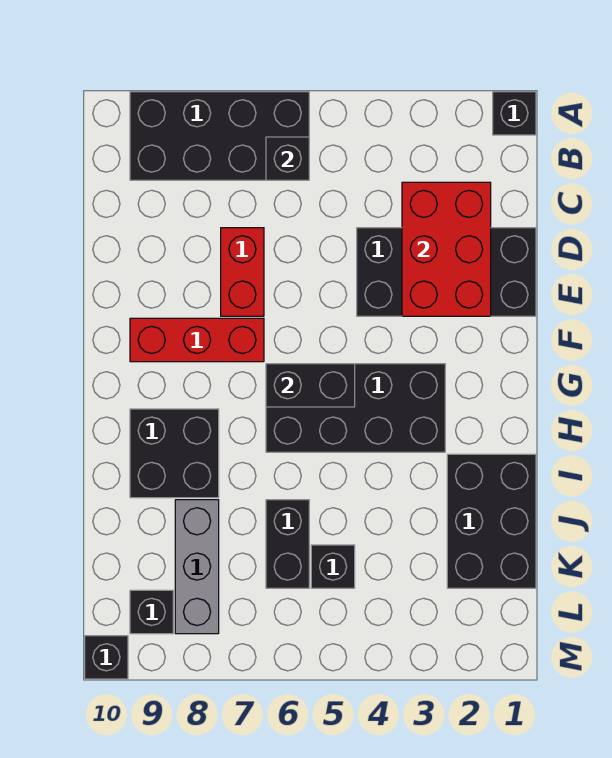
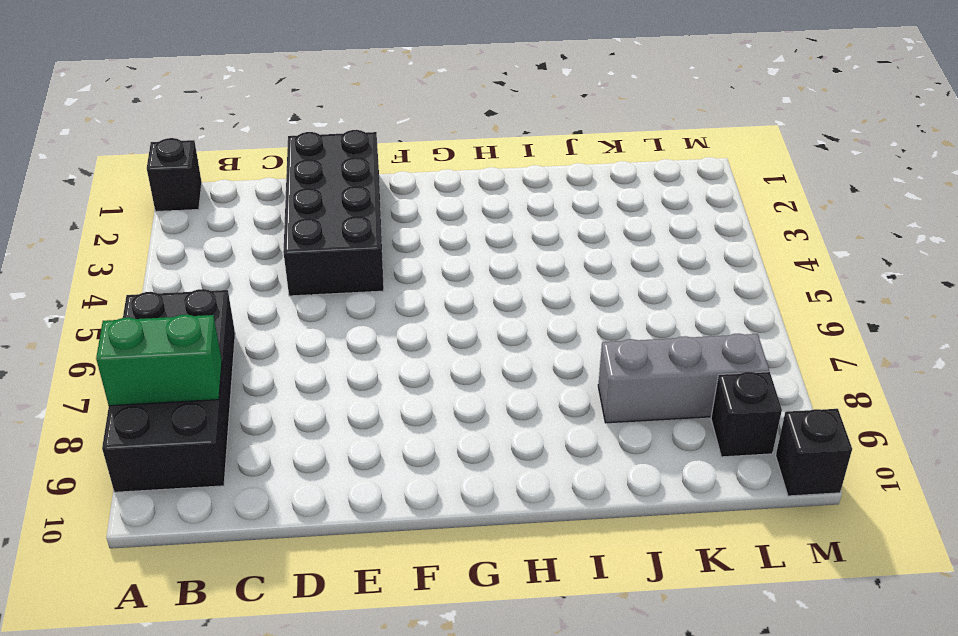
green brick A8:B8 level 2 -> none
none -> red brick D7:E7 level 1
none -> red brick F7:F9 level 1
none -> black brick G3:H6 level 1

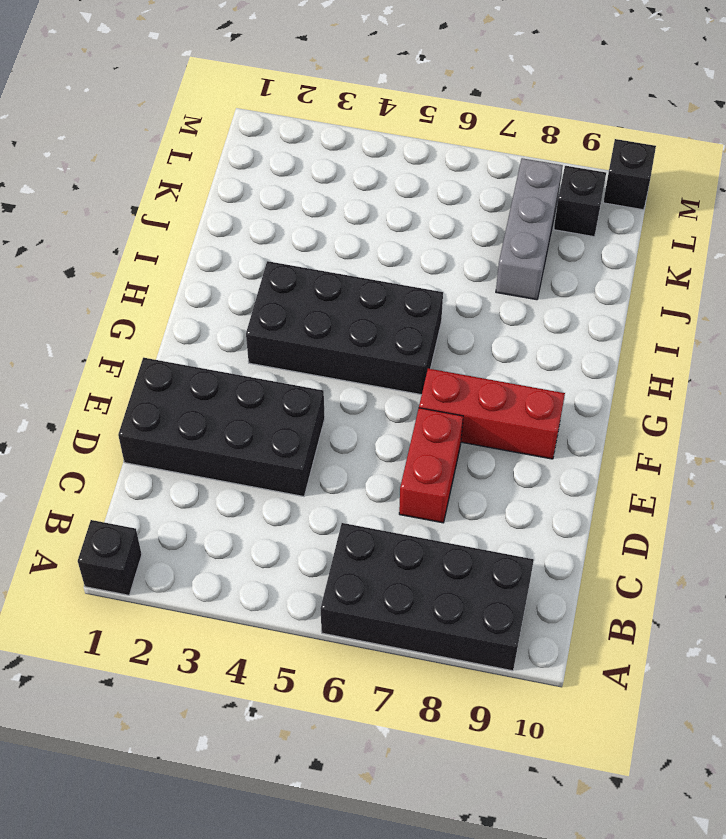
none -> black brick H8:I9 level 1
none -> black brick I1:K2 level 1
none -> black brick J6:K6 level 1

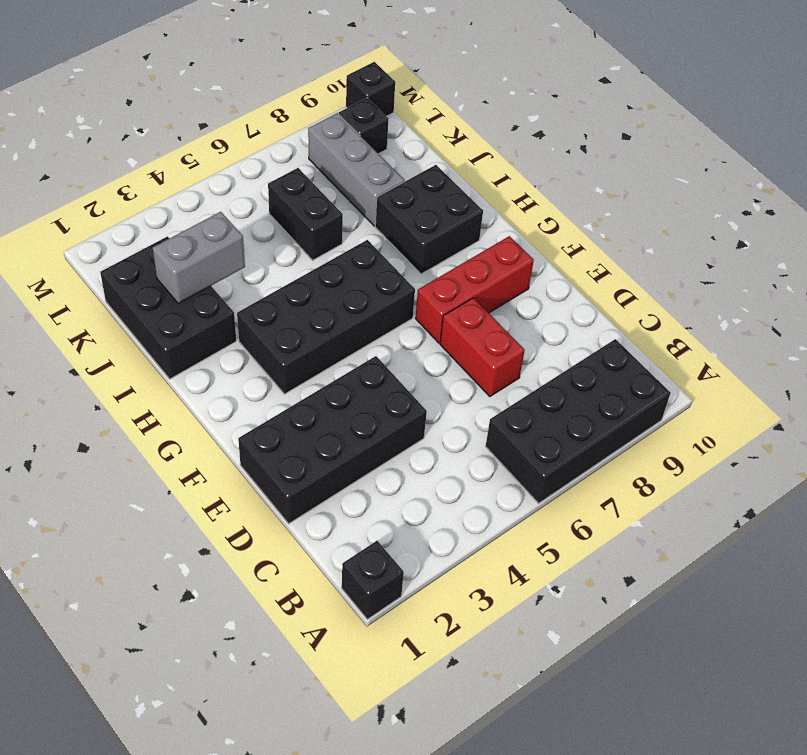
grey brick J2:J3 level 2 -> none
none -> black brick K5 level 1
none -> black brick B6 level 2
none -> red brick C2:E3 level 2

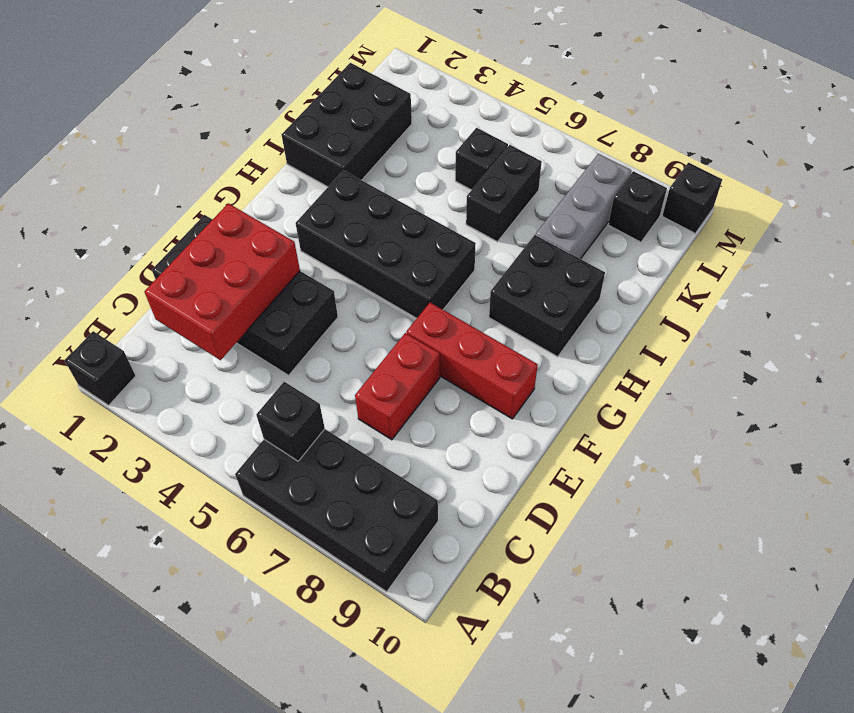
none -> black brick G5:G6 level 2

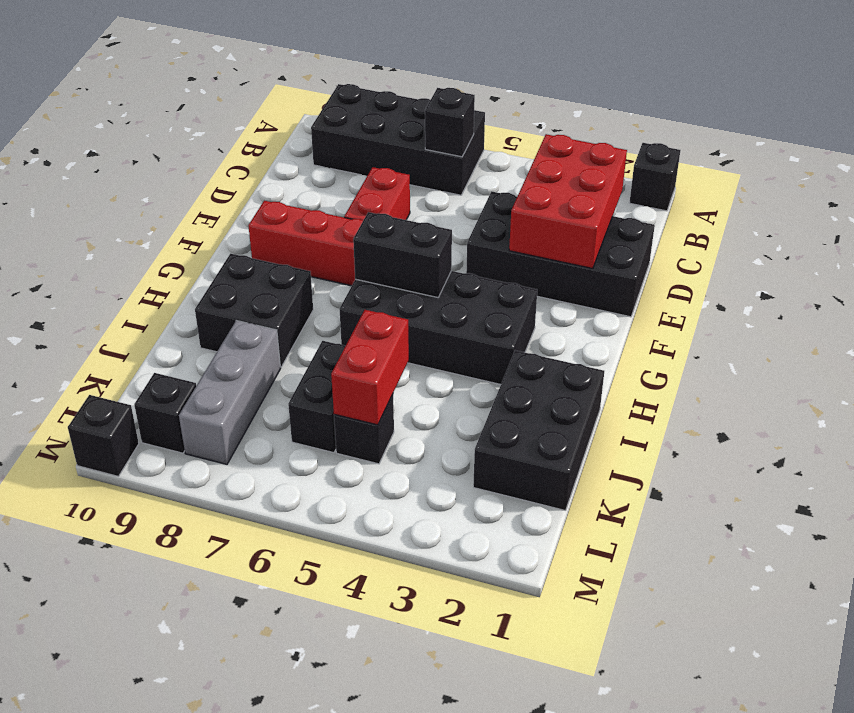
red brick J5:K5 level 2 -> none

